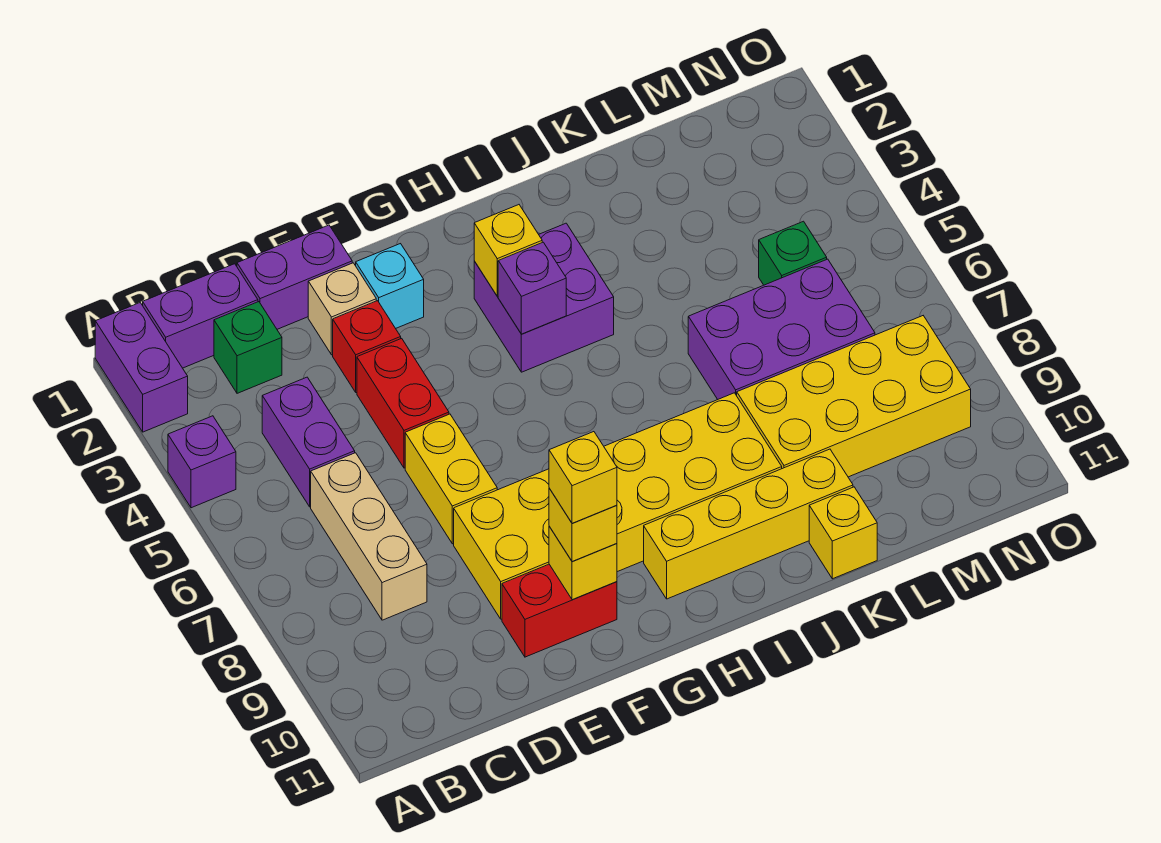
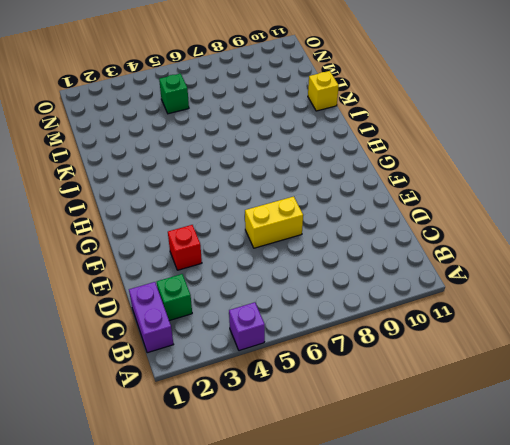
none -> purple brick A1:A2 level 1
none -> purple brick C4:C5 level 1
none -> tan brick C6:C8 level 1

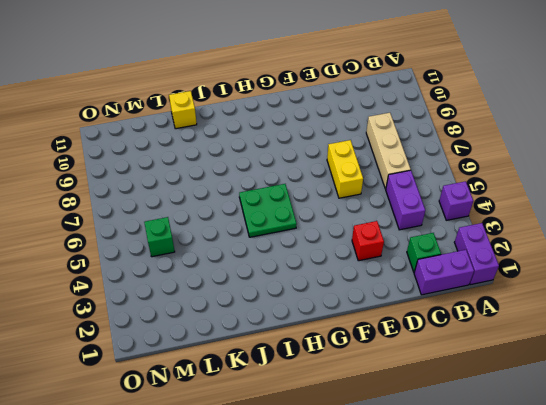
green plate H5:I6 level 1 -> none
none -> purple brick D1:E1 level 1
none -> tan brick E2 level 1
none -> red brick E4:E5 level 1

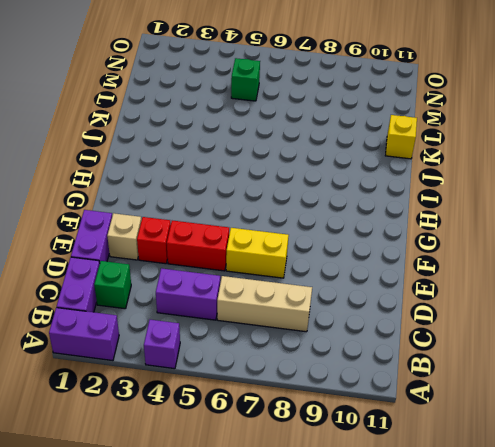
none -> yellow brick E8:J9 level 1
none -> red brick E10:F10 level 1
none -> cyan brick F2 level 1

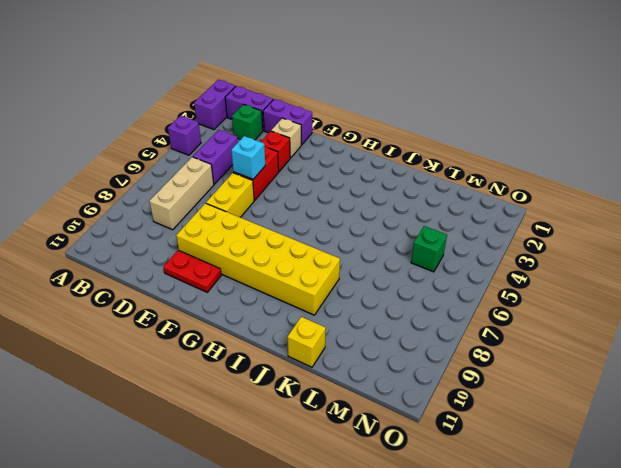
cyan brick E5 level 2 -> cyan brick F2 level 1
red plate E10:F10 level 1 -> red brick E10:F10 level 1
none -> purple brick H3:I4 level 1
none -> yellow brick H10:K10 level 1
none -> purple brick K6:M7 level 1

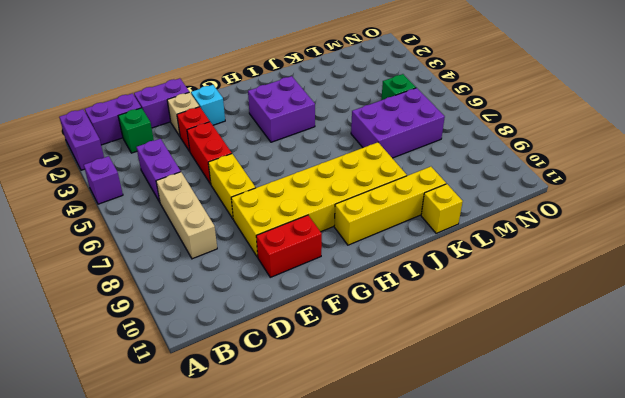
none -> yellow brick K8:N9 level 1
none -> yellow brick F10 level 2
none -> yellow brick H3 level 2

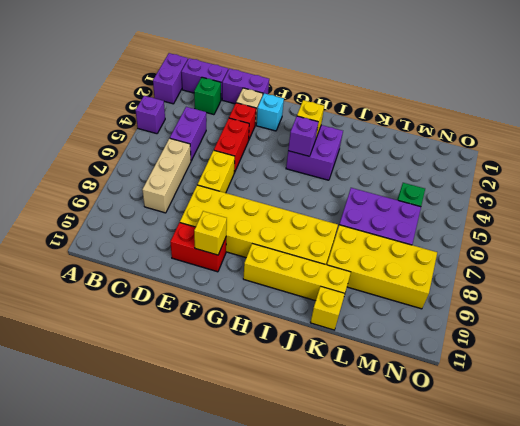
none -> yellow brick F10 level 3
none -> yellow brick F10 level 4

